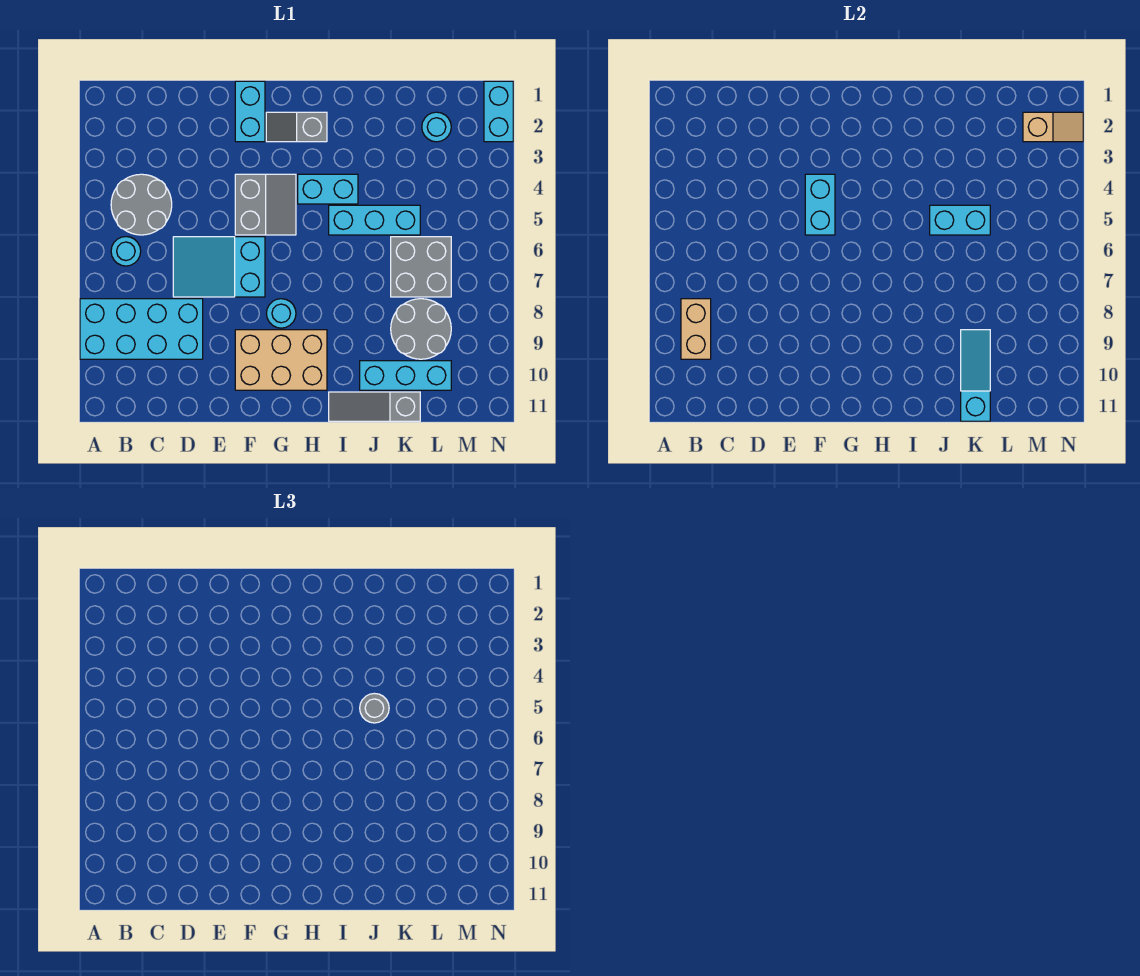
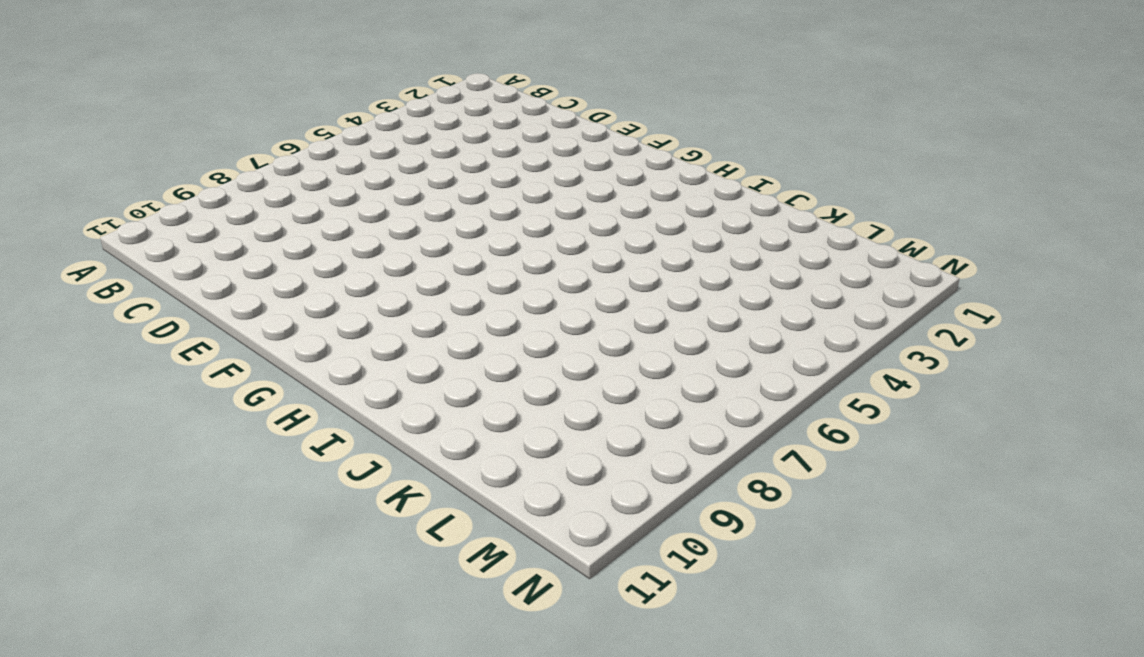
none -> cyan brick A8:D9 level 1
none -> grey round brick B4:C5 level 1
none -> cyan round brick B6 level 1

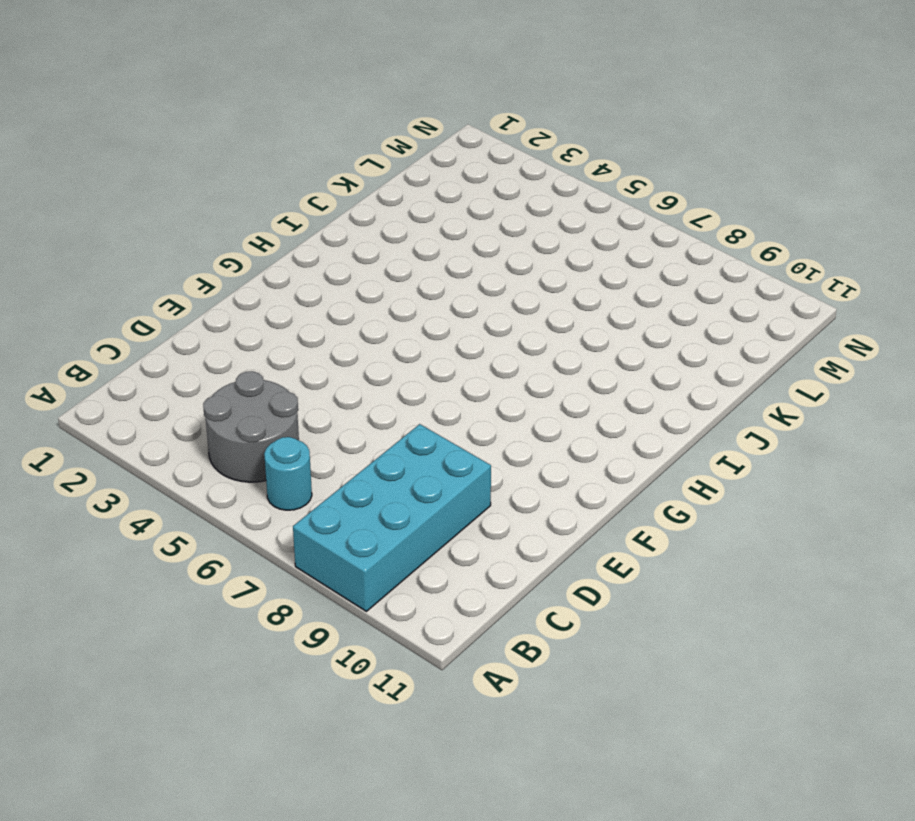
none -> cyan slope D6:F7 level 1 top F
none -> cyan brick F1:F2 level 1
none -> grey slope F4:G5 level 1 top F

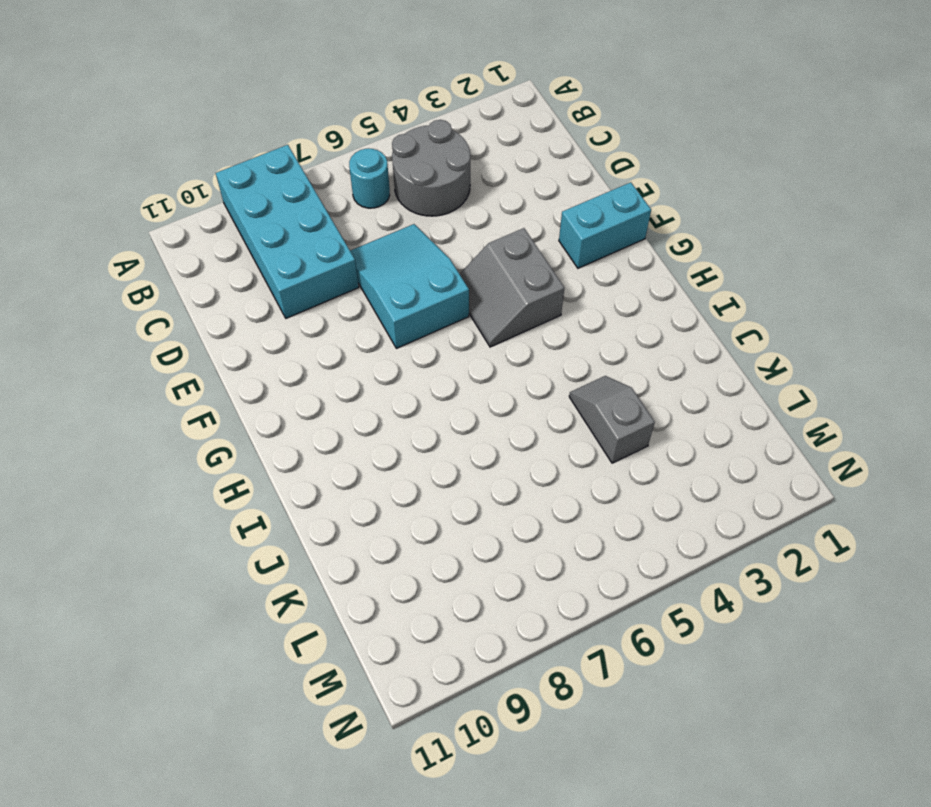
grey slope F4:G5 level 1 top 4 -> grey slope F4:G5 level 1 top F
grey slope J4:K4 level 1 top K -> grey slope G2:H2 level 1 top H
none -> tan brick F9:H10 level 1
none -> cyan round brick G8 level 1
none -> cyan brick H4:I4 level 1

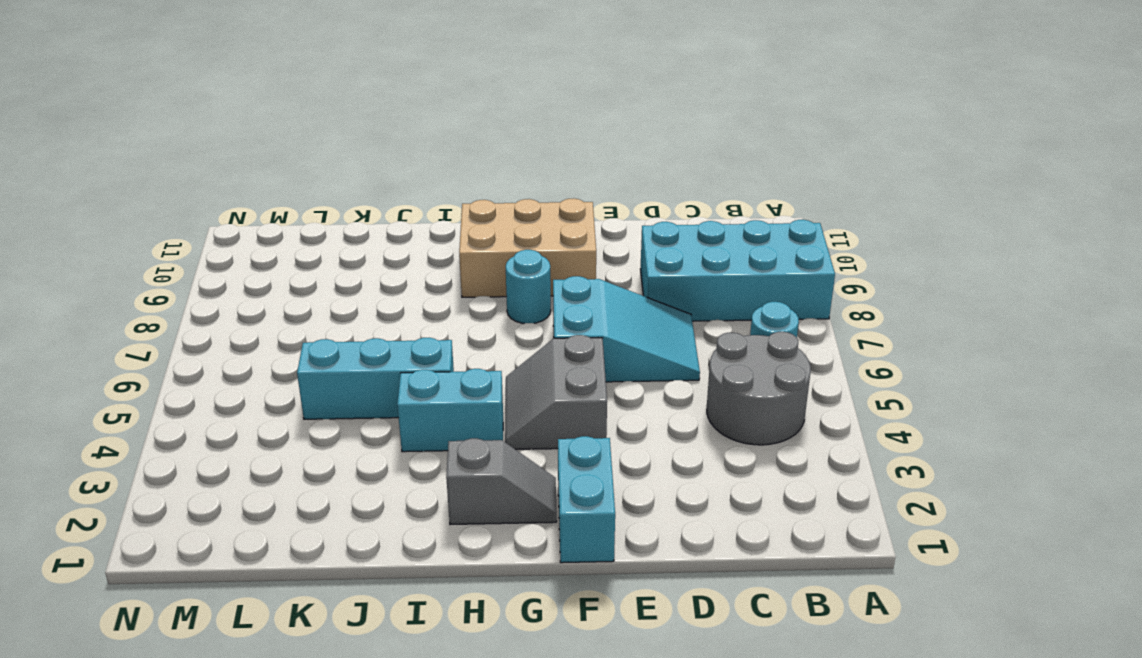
none -> grey slope I11:K11 level 1 top K
none -> cyan brick J10:L10 level 1
none -> grey brick K6:L7 level 1

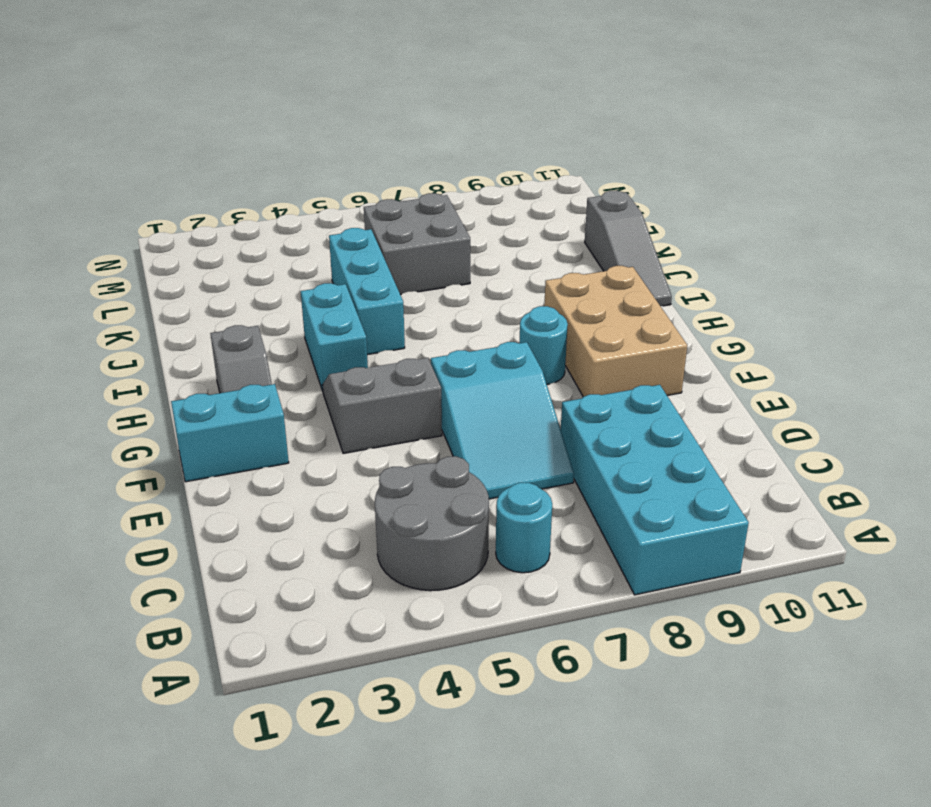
none -> cyan brick J10:L10 level 1
none -> grey round brick K8:L9 level 1
none -> cyan round brick L2 level 1

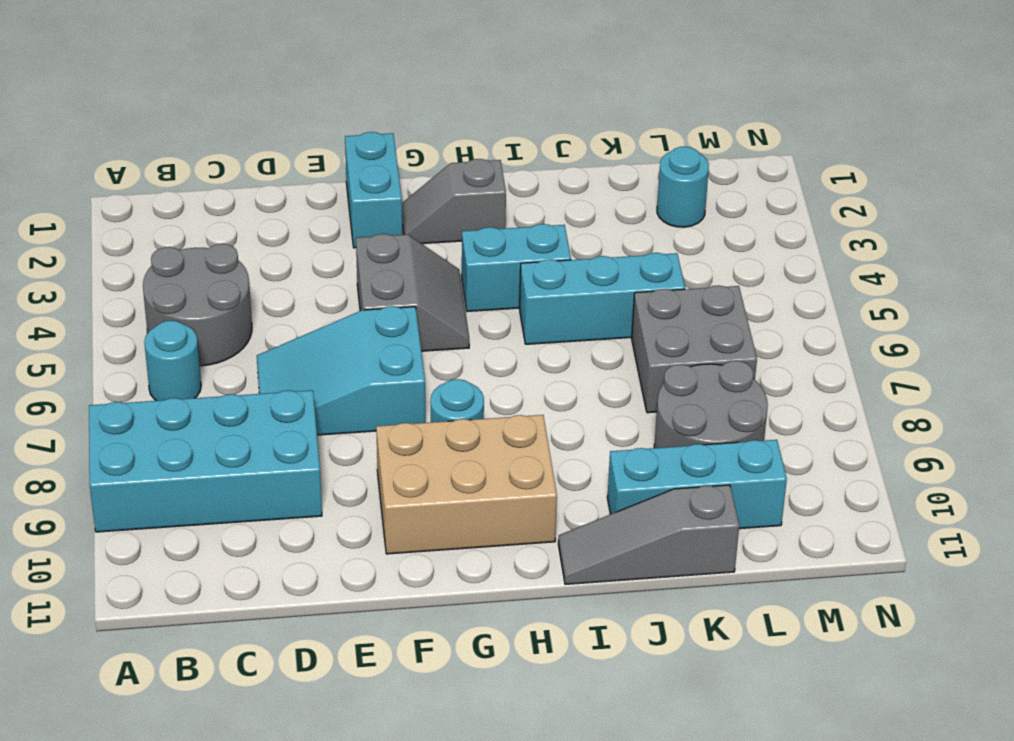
none -> cyan brick N1:N2 level 1
none -> tan brick B8:B9 level 2
none -> cyan brick F4:F5 level 2

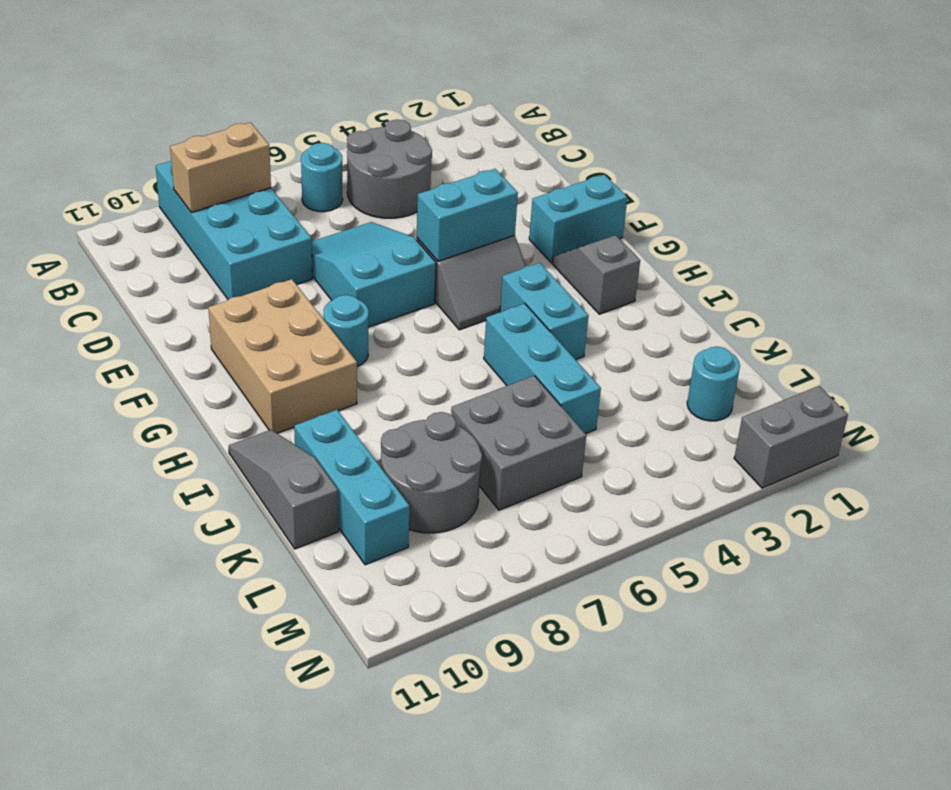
grey brick N1:N2 level 1 -> cyan brick N1:N2 level 1
none -> cyan brick J5:K5 level 2
none -> cyan slope K9:K11 level 2 top 11
none -> tan slope M2:N2 level 2 top M

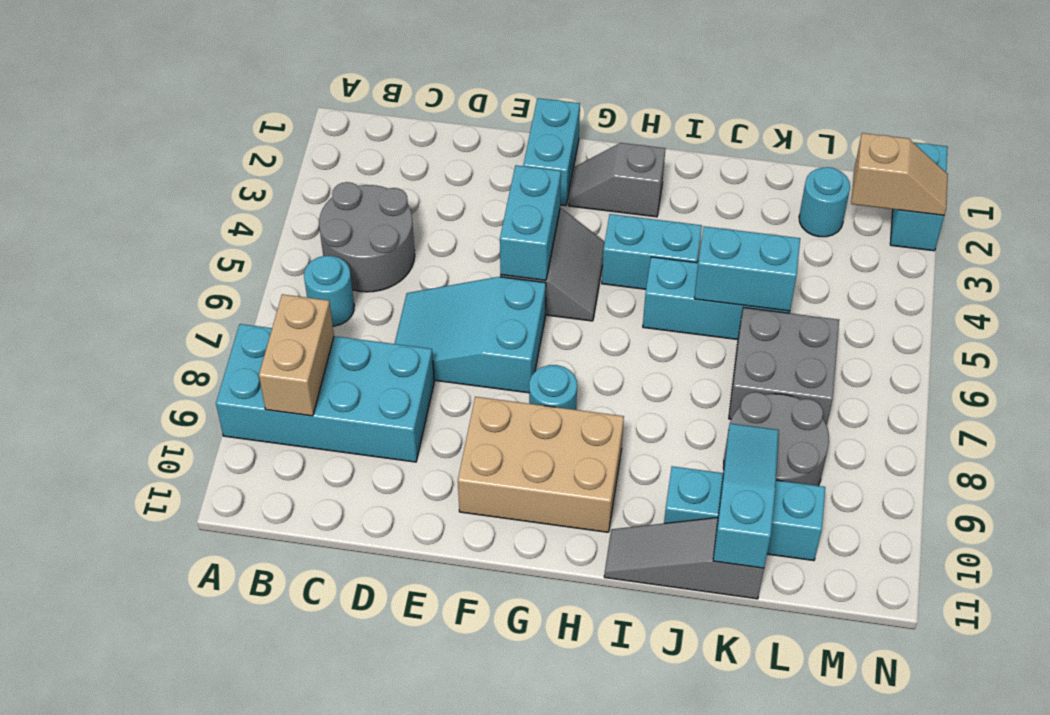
none -> grey round brick J5 level 3

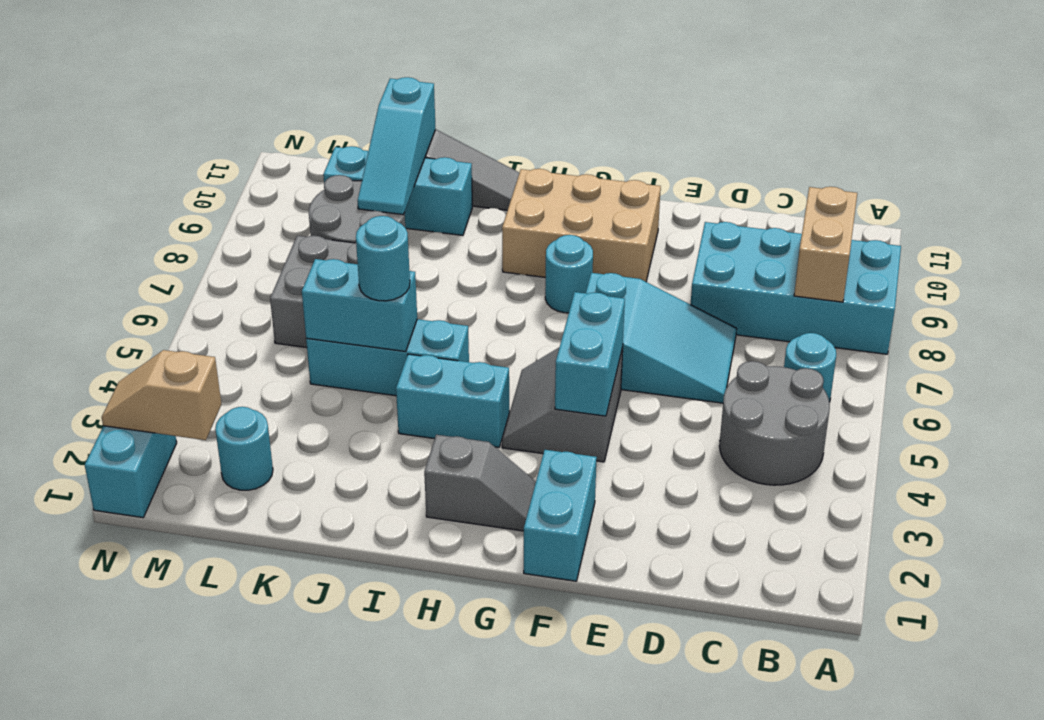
cyan round brick J5 level 3 -> grey round brick J5 level 3

